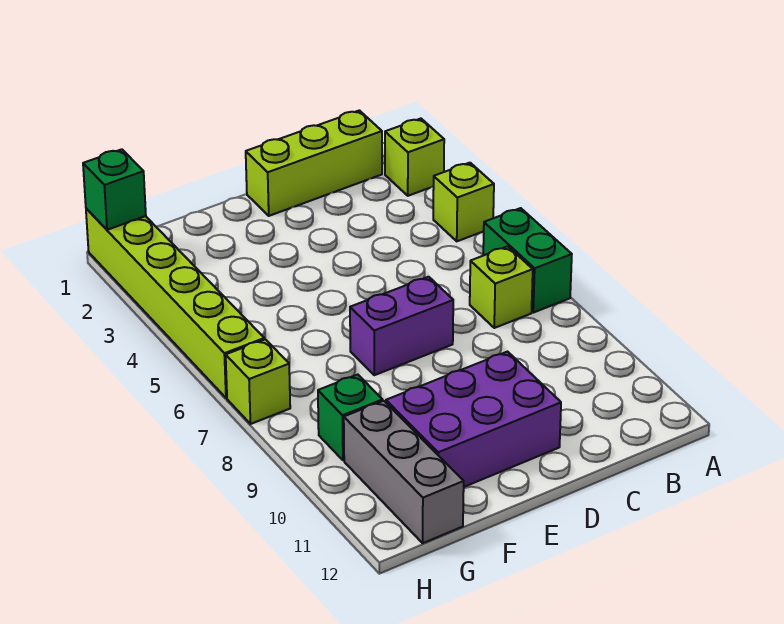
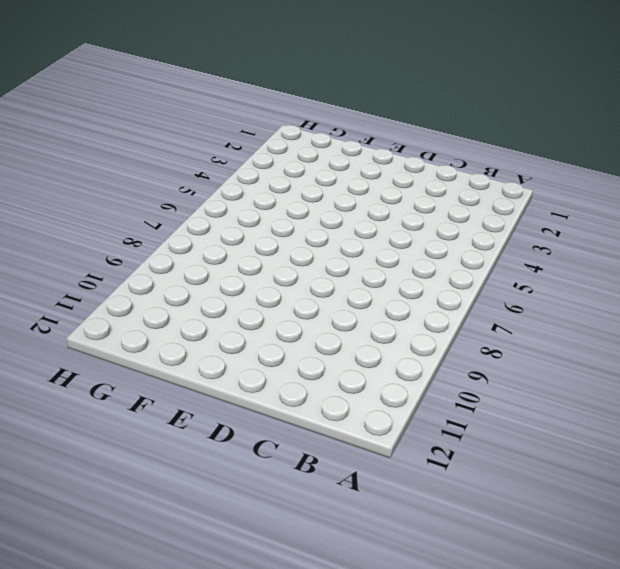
none -> lime brick A2 level 1
none -> lime brick A4 level 1
none -> green brick A6:A7 level 1

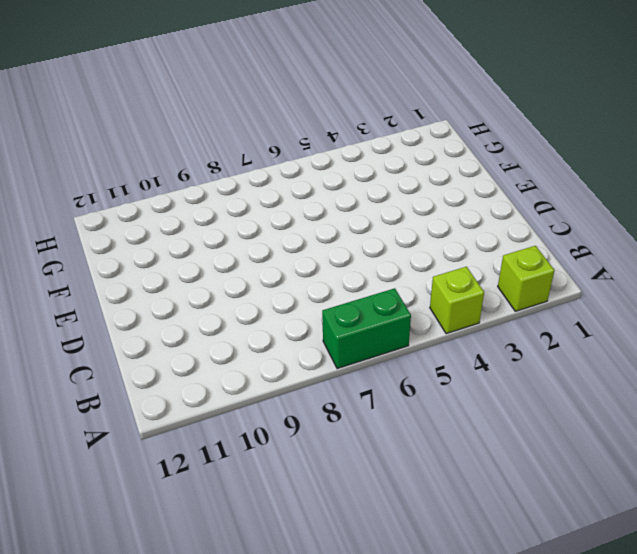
none -> lime brick B1:D1 level 1
none -> lime brick B7 level 1
none -> purple brick D7:E7 level 1

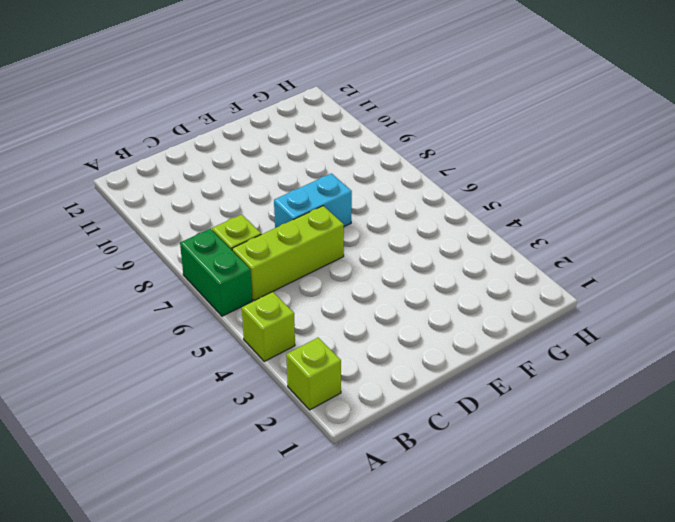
lime brick B6:D6 level 1 -> lime brick B1:D1 level 1
cyan brick D7:E7 level 1 -> purple brick D7:E7 level 1
none -> purple brick D10:F11 level 1
none -> green brick G9 level 1
none -> grey brick G10:G12 level 1

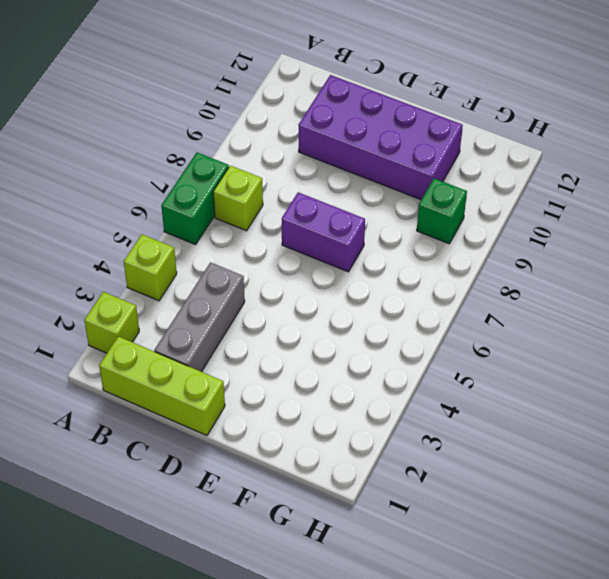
grey brick C2:C4 level 1 -> grey brick G10:G12 level 1
purple brick C10:F11 level 1 -> purple brick D10:F11 level 1
none -> lime brick H1:H6 level 1
none -> lime brick H7 level 1
none -> green brick H1 level 2

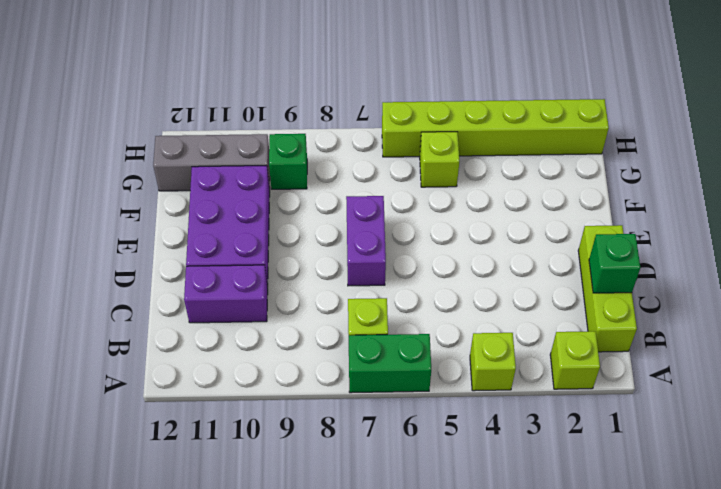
green brick C1 level 2 -> green brick H1 level 2
purple brick C10:C11 level 1 -> none
lime brick G5 level 1 -> lime brick H7 level 1

